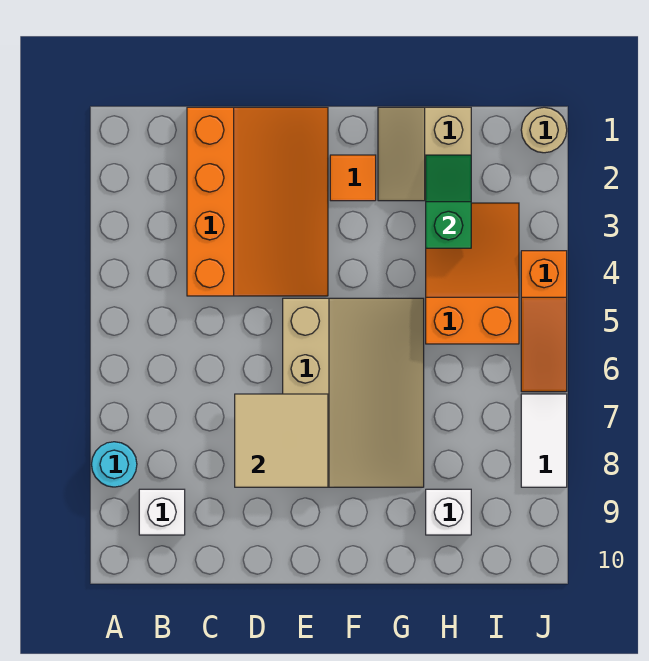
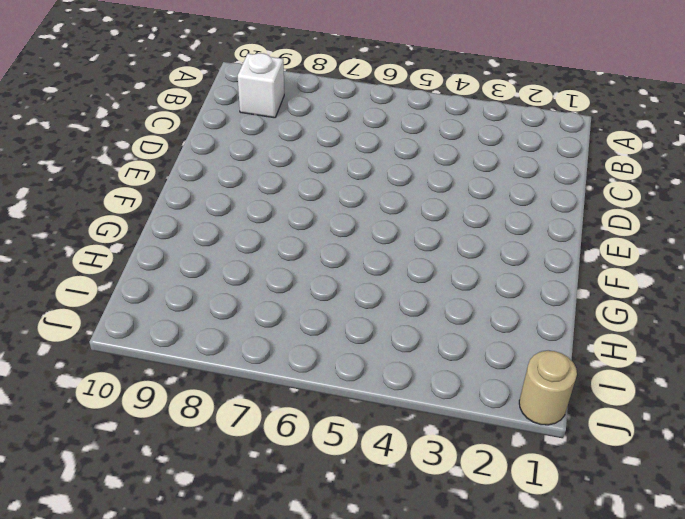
none -> cyan round brick A8 level 1
none -> orange slope C1:E4 level 1 top C
none -> tan slope E5:G8 level 1 top E

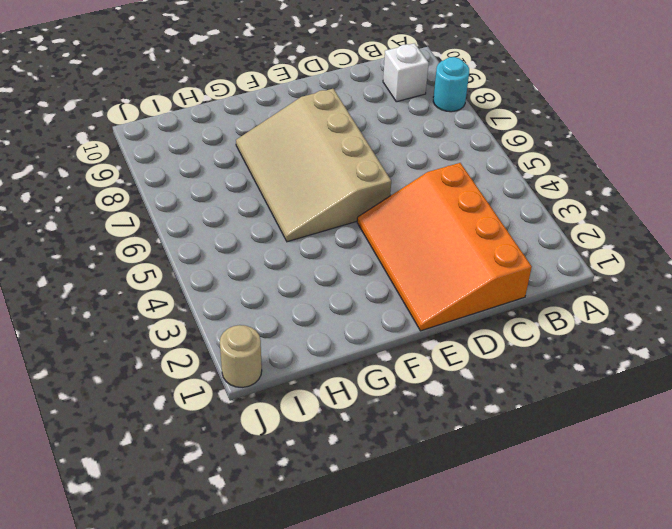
none -> orange tile F2 level 1
none -> tan slope G1:H2 level 1 top H
none -> orange slope H3:I5 level 1 top 5

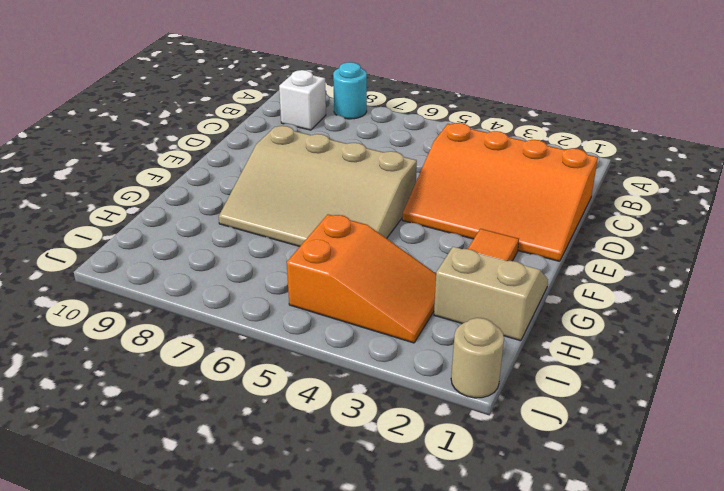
none -> white brick H9 level 1
none -> orange slope J4:J6 level 1 top 4
none -> white tile J7:J8 level 1

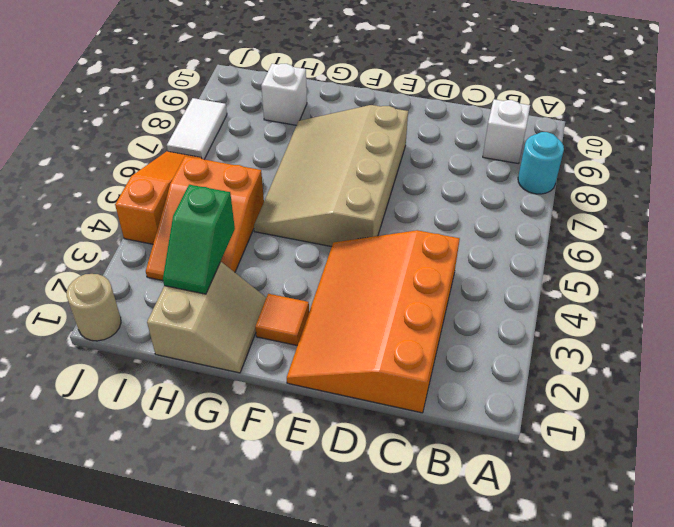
none -> tan tile D7:E8 level 2

